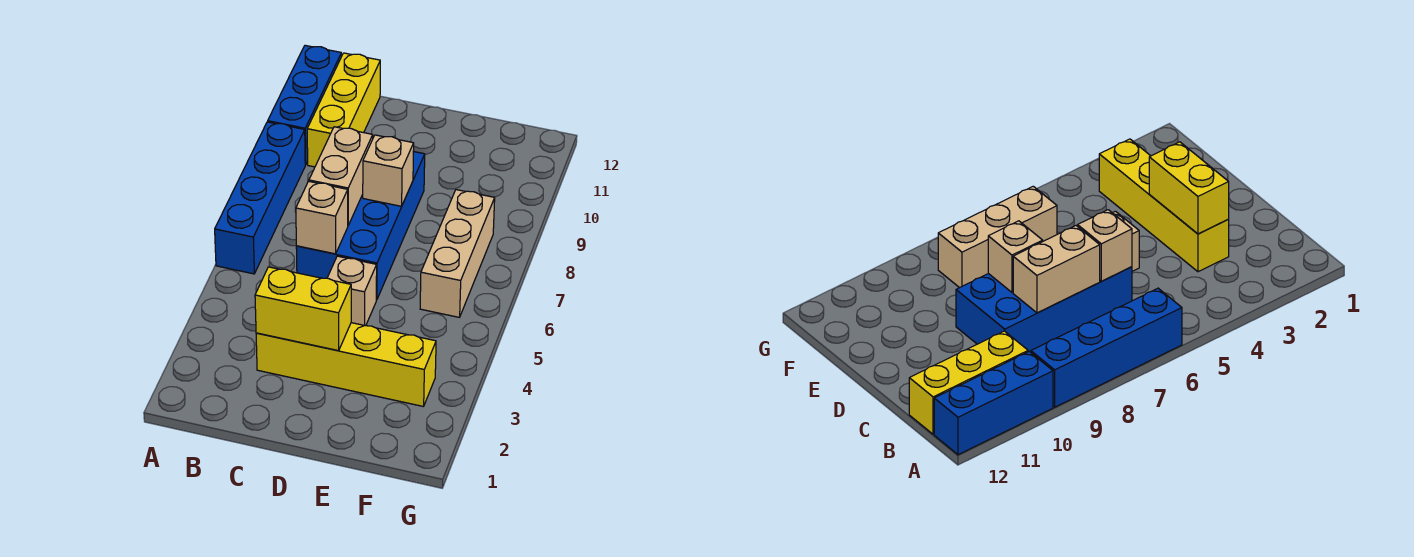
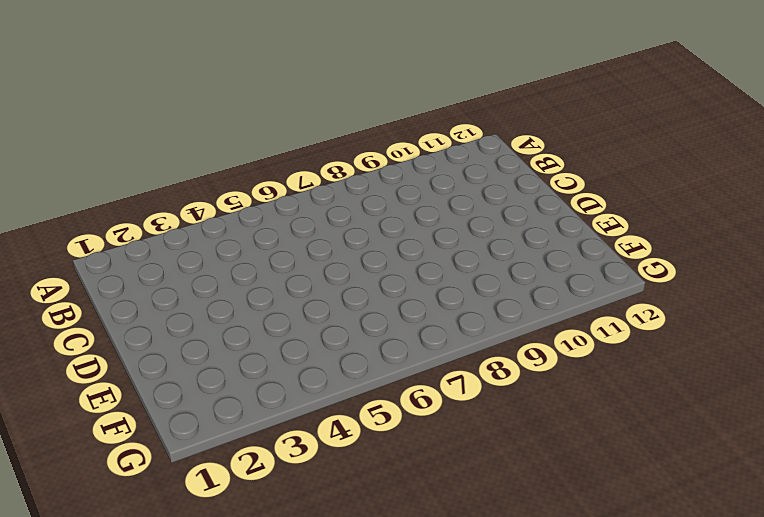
none -> blue brick A6:A9 level 1
none -> blue brick A10:A12 level 1

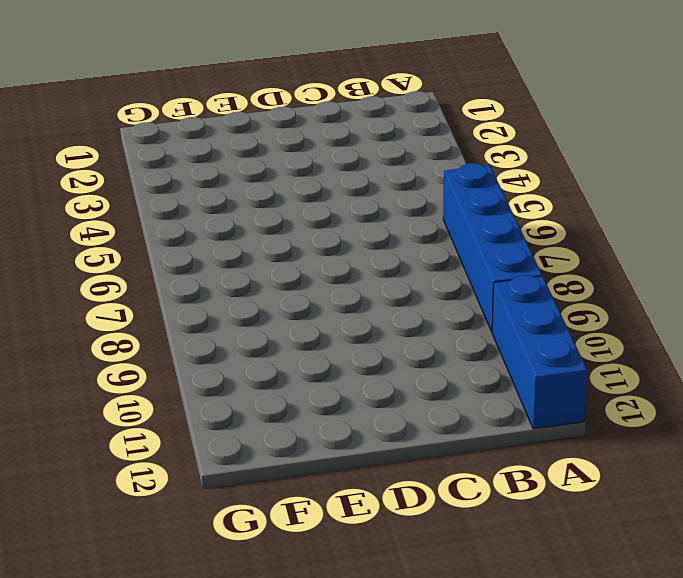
none -> yellow brick B10:B12 level 1
none -> yellow brick C3:F3 level 1

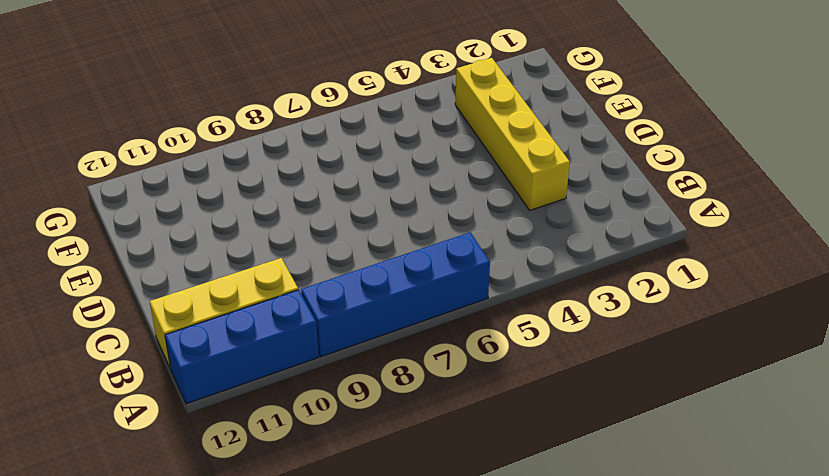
none -> blue brick C6:D9 level 1
none -> tan brick D5 level 1

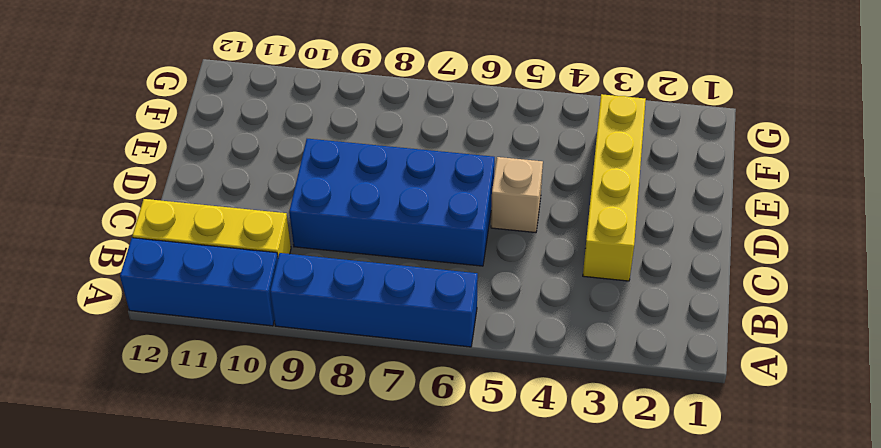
none -> tan brick F6:F8 level 1
none -> yellow brick C3:D3 level 2

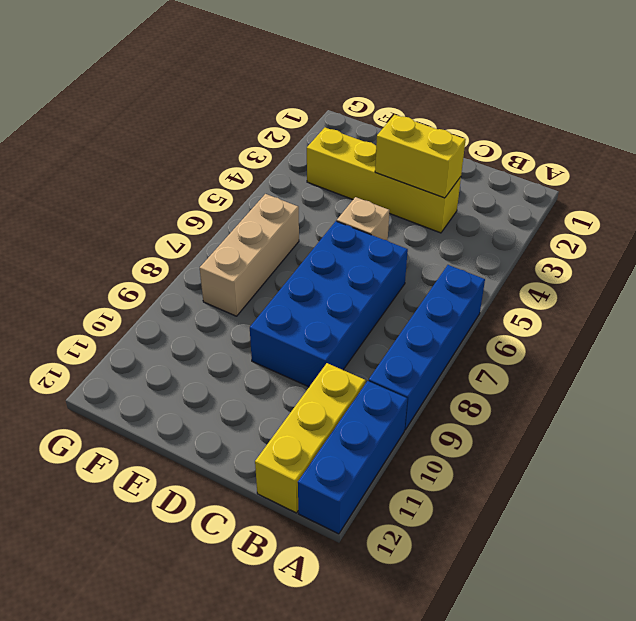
none -> tan brick C6 level 2
none -> tan brick C7:C8 level 2

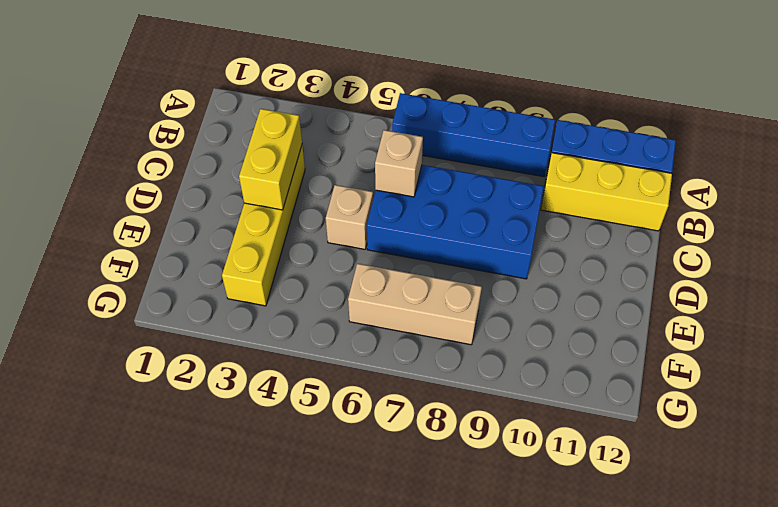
none -> tan brick C7:C8 level 2
none -> tan brick D8 level 2

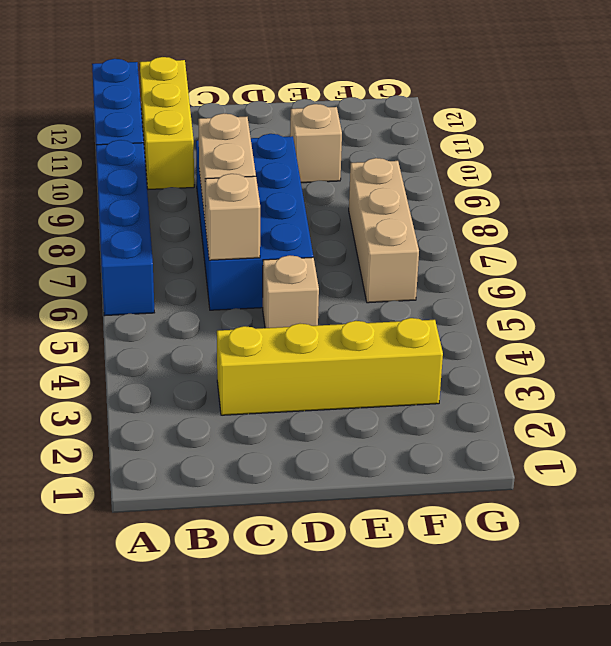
tan brick E10 level 1 -> tan brick D8 level 2
none -> yellow brick C3:D3 level 2

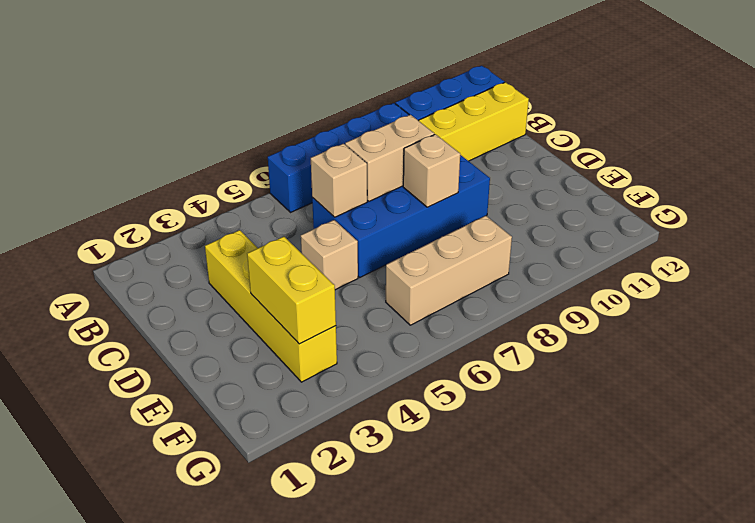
yellow brick E3:F3 level 2 -> yellow brick C3:D3 level 2

